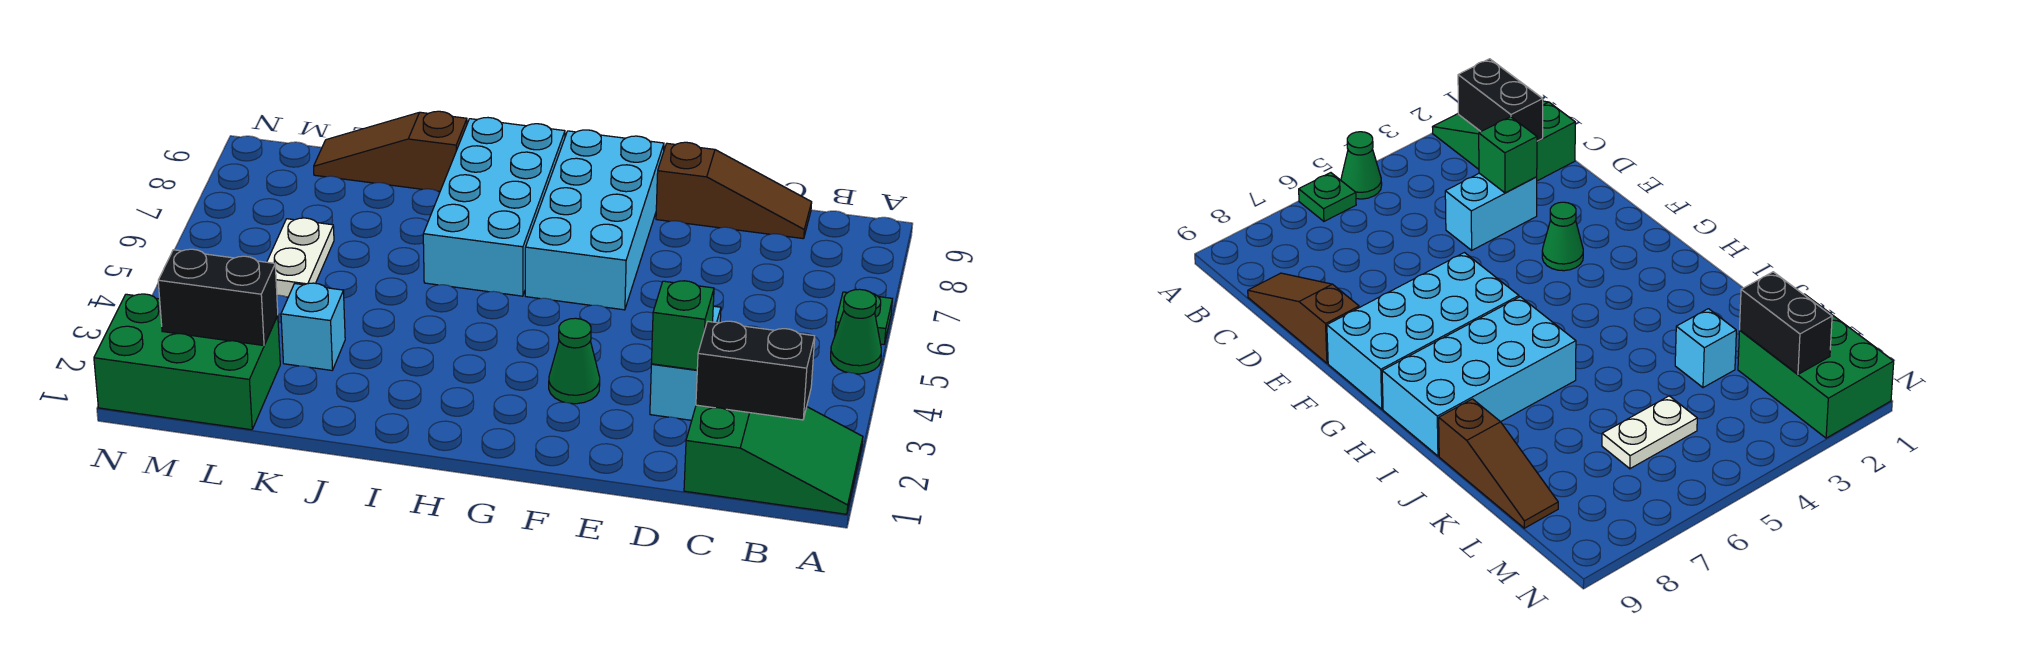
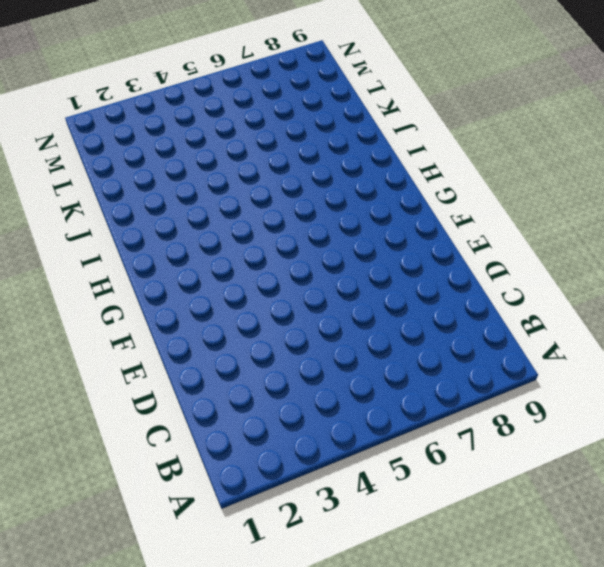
none -> green slope A1:C2 level 1 top C
none -> green cone A5 level 1
none -> green plate A6 level 1

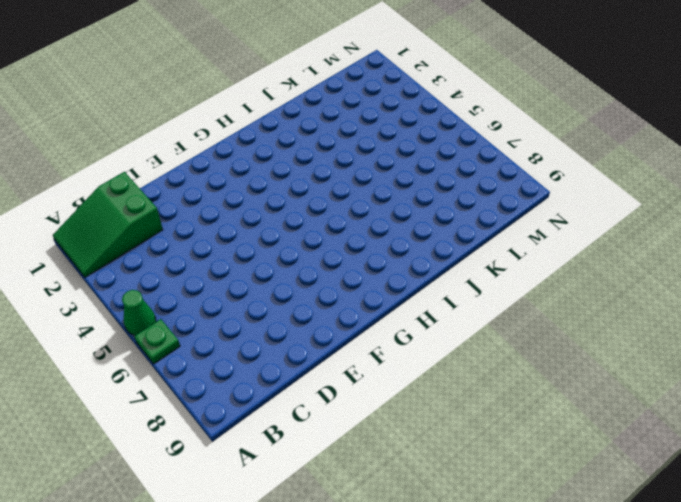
none -> brown slope C9:E9 level 1 top E
none -> cyan brick D3:D4 level 1
none -> green cone F3 level 1

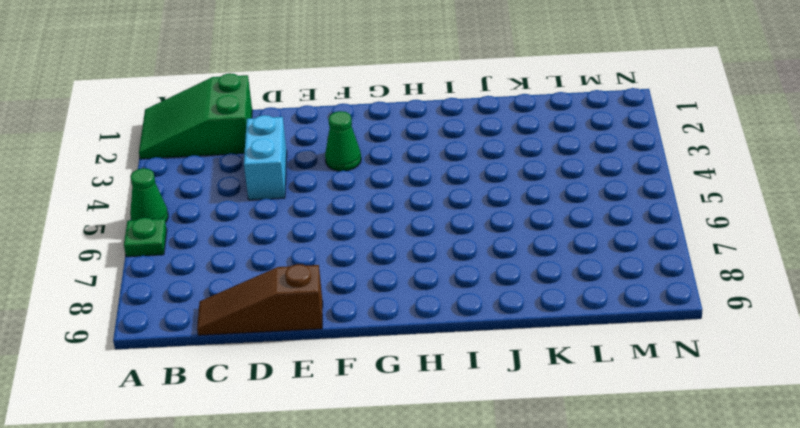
none -> cyan brick F6:G9 level 1
none -> cyan brick H6:I9 level 1
none -> brown slope J9:L9 level 1 top J

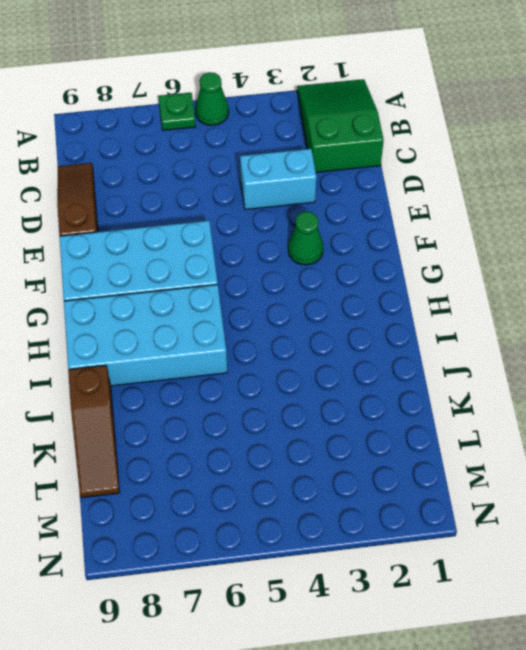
none -> cyan brick K3 level 1
none -> green brick L1:N2 level 1
none -> white plate L5:L6 level 1

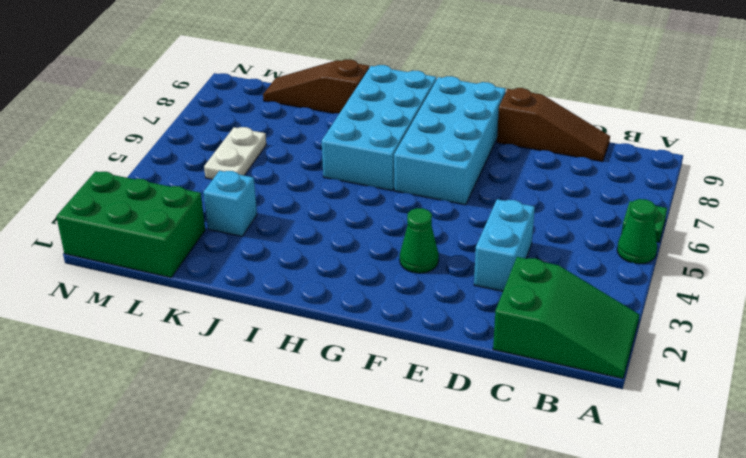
none -> black brick B2:C2 level 2
none -> green brick D3 level 2
none -> black brick L2:M2 level 2

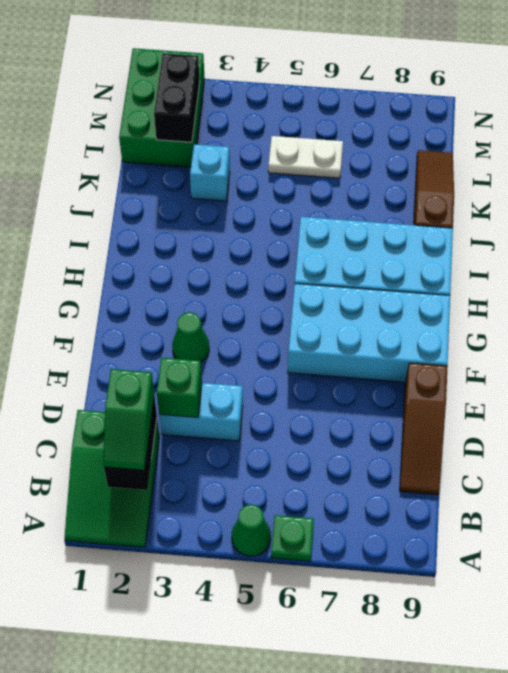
green slope B2:C2 level 3 top C -> none

